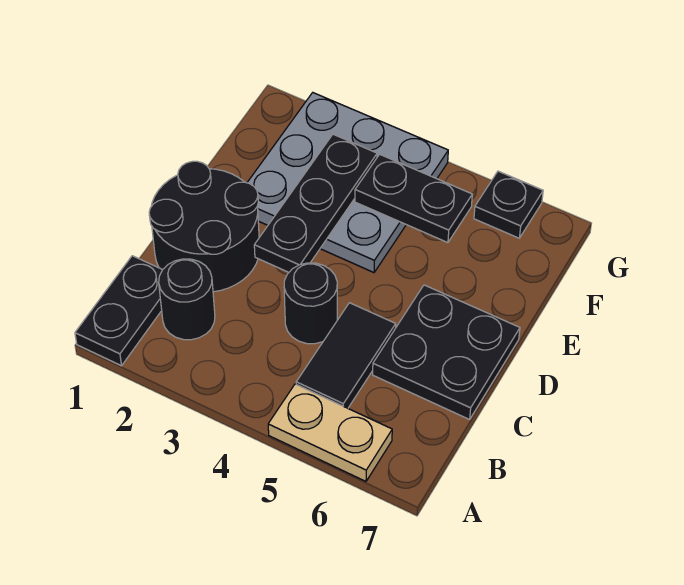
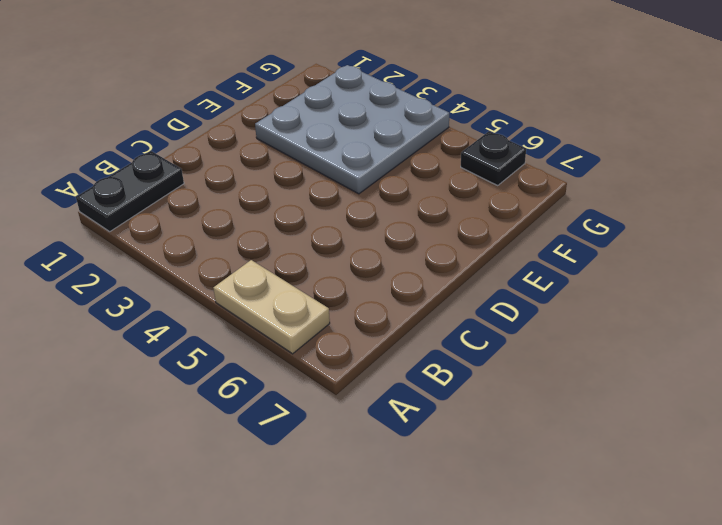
none -> black round brick B2 level 1
none -> black tile B5:C5 level 1

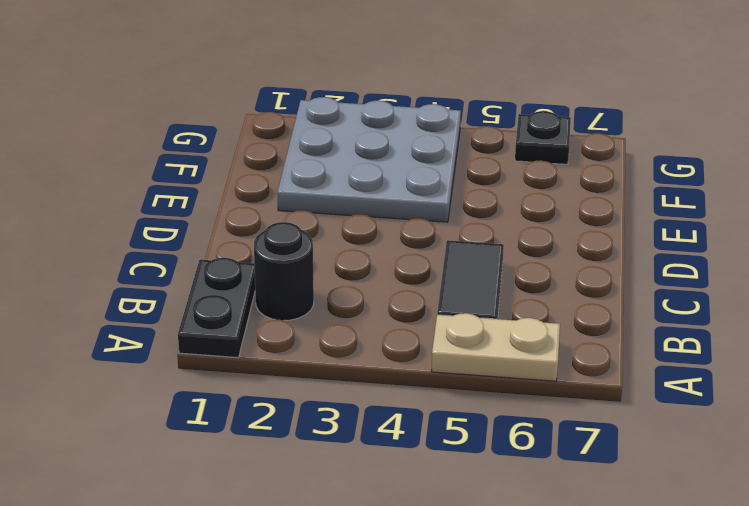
none -> black round brick C1:D2 level 1
none -> black round brick C4 level 1

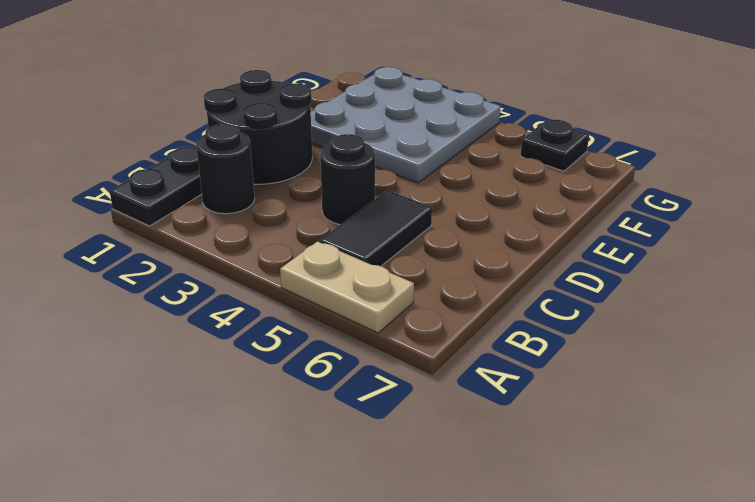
none -> black plate C6:D7 level 1
none -> black plate D3:F3 level 2

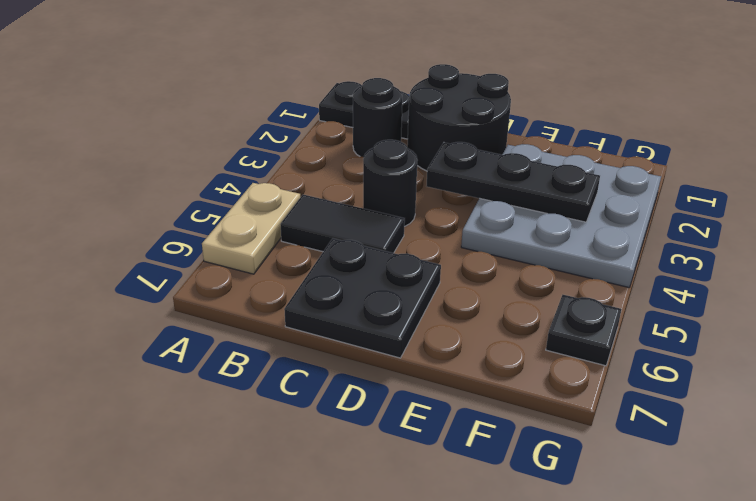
none -> black plate F4:F5 level 2

